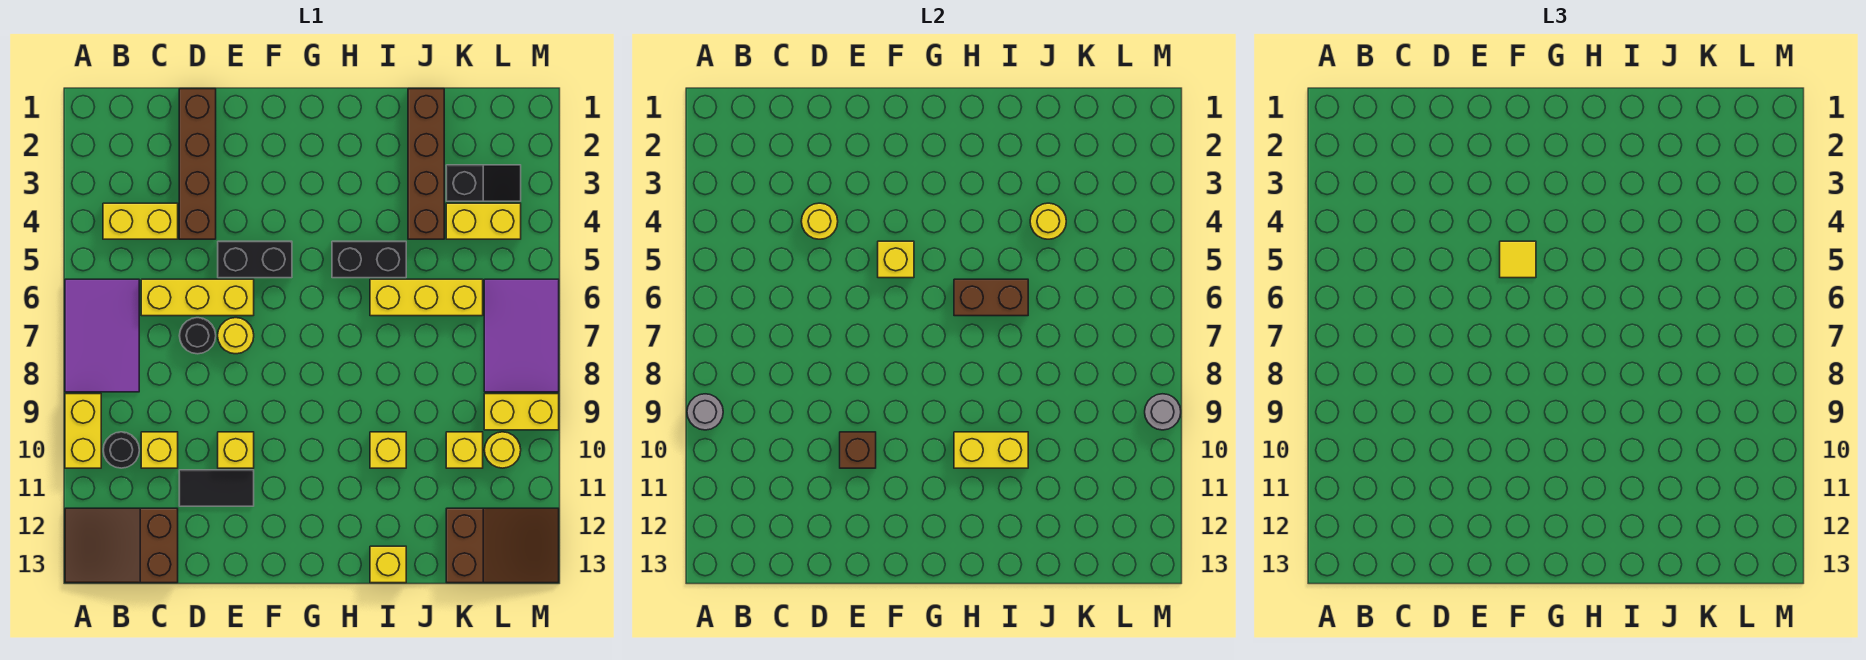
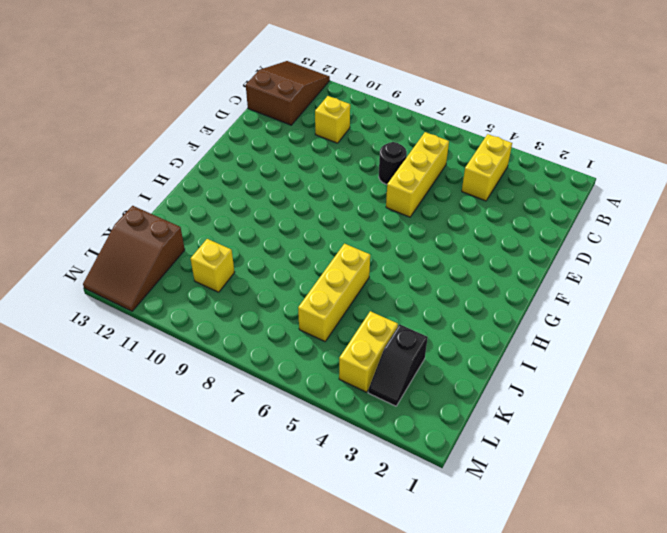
none -> purple tile A6:B8 level 1
none -> yellow brick A9:A10 level 1
none -> black round brick B10 level 1
none -> brown brick D1:D4 level 1

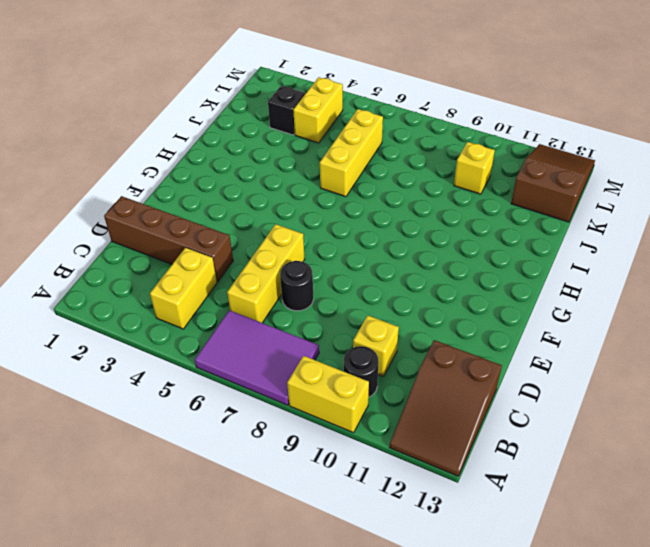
none -> black tile D11:E11 level 1
none -> black brick E5:F5 level 1
none -> yellow round brick E7 level 1
none -> yellow brick E10 level 1

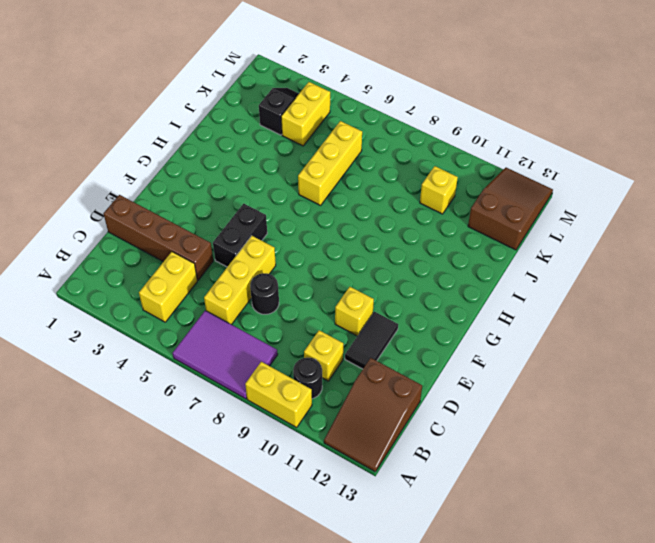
none -> yellow round brick E7 level 1
none -> black brick H5:I5 level 1
none -> yellow brick I10 level 1
none -> yellow brick I13 level 1

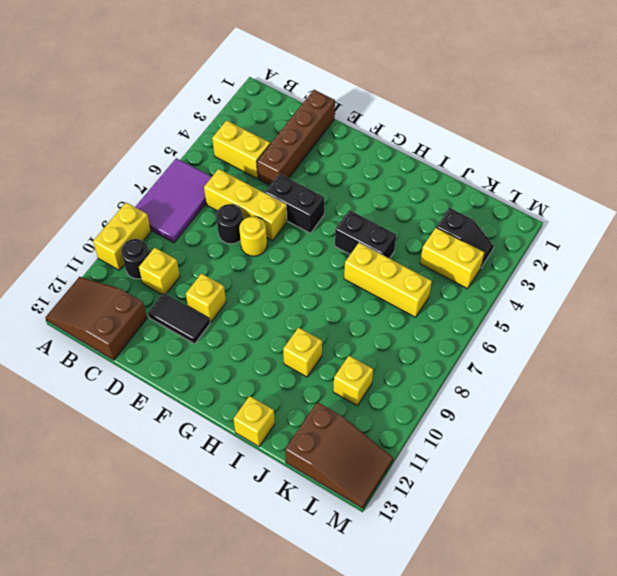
none -> brown brick J1:J4 level 1
none -> purple tile L6:M8 level 1
none -> yellow brick L9:M9 level 1
none -> yellow round brick L10 level 1

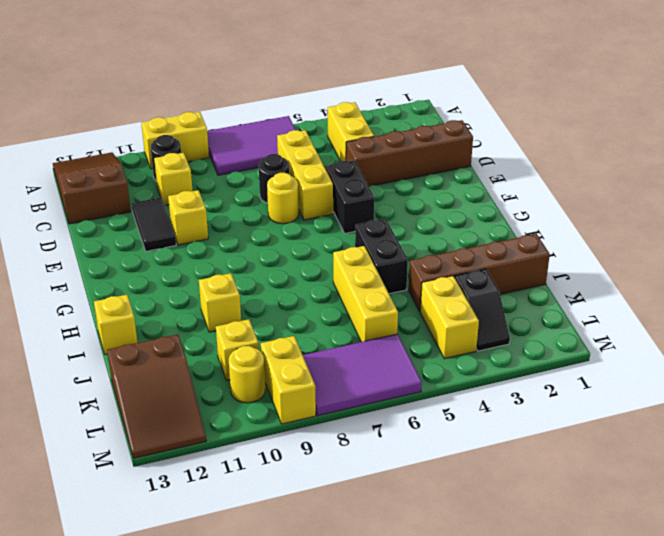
none -> grey round brick A9 level 2
none -> yellow round brick D4 level 2
none -> brown brick E10 level 2
none -> yellow brick F5 level 2

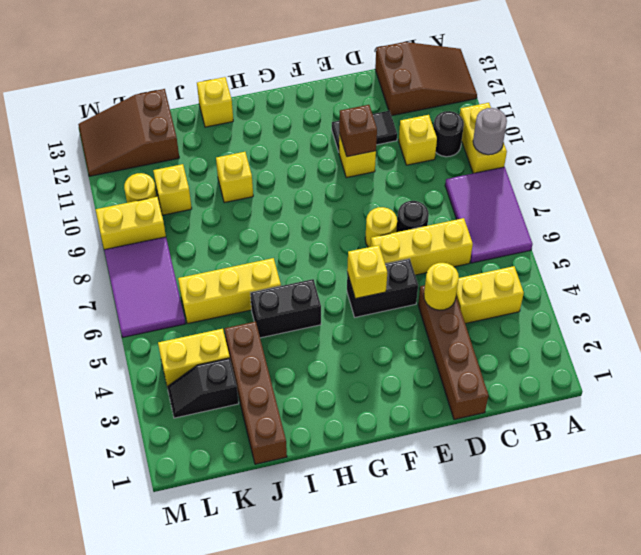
none -> brown brick H6:I6 level 2
none -> yellow brick H10:I10 level 2
none -> yellow round brick J4 level 2
none -> grey round brick M9 level 2

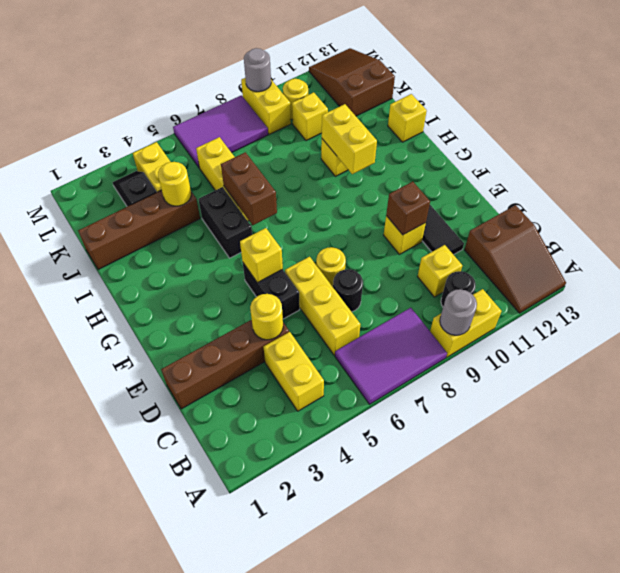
none -> yellow tile F5 level 3

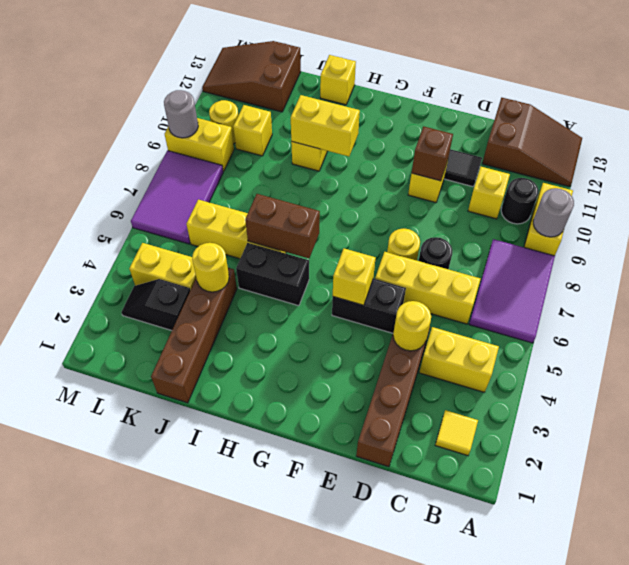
yellow tile B2 level 1 -> yellow tile F5 level 3

